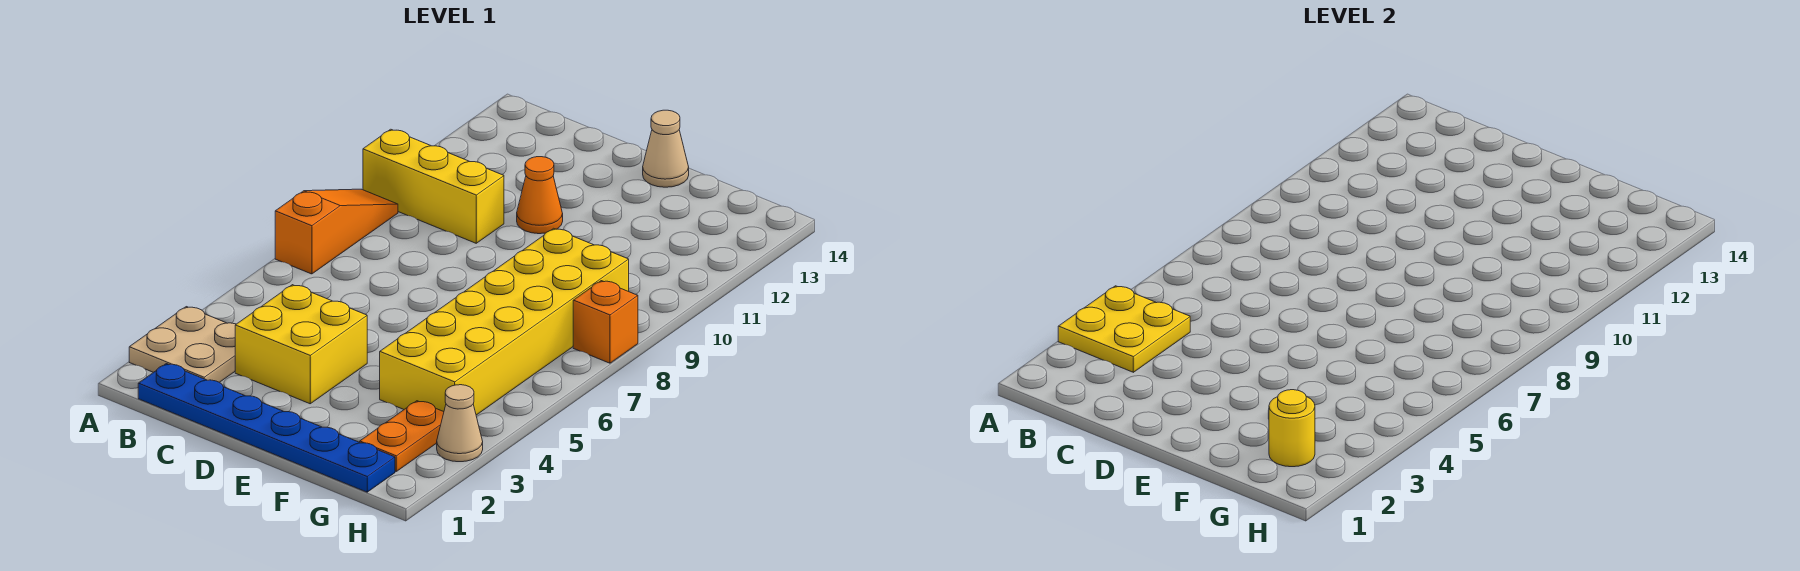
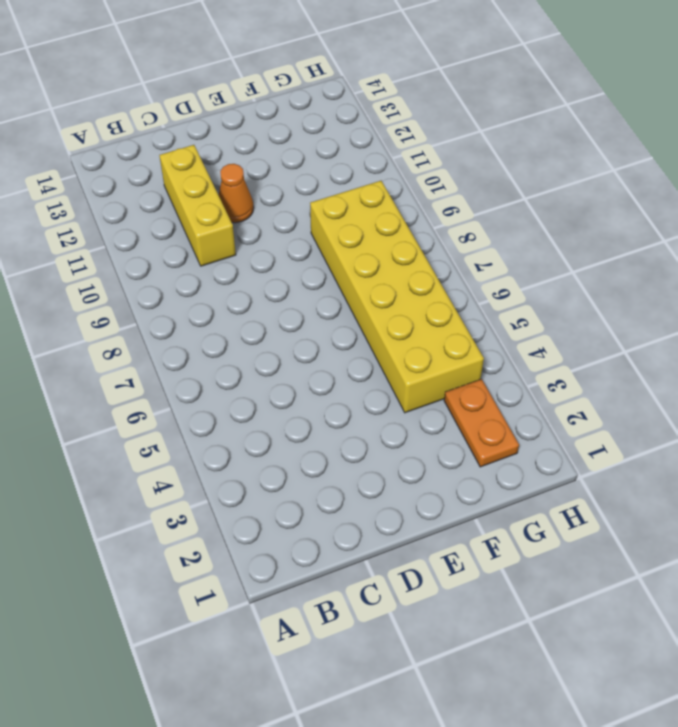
yellow brick C10:C12 level 1 -> yellow brick A10:C10 level 1
none -> tan plate A2:B3 level 1
none -> orange slope A7:A9 level 1 top 7
none -> blue plate B1:G1 level 1

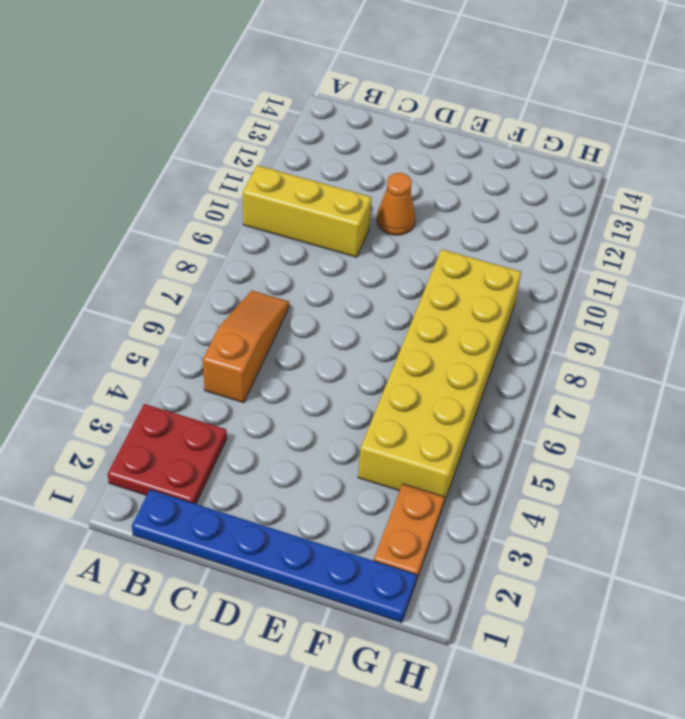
red plate A2:B3 level 1 -> tan plate A2:B3 level 1
orange slope B5:B7 level 1 top 5 -> orange slope A7:A9 level 1 top 7
none -> yellow brick C3:D4 level 1
none -> tan cone E14 level 1
none -> tan cone H3 level 1

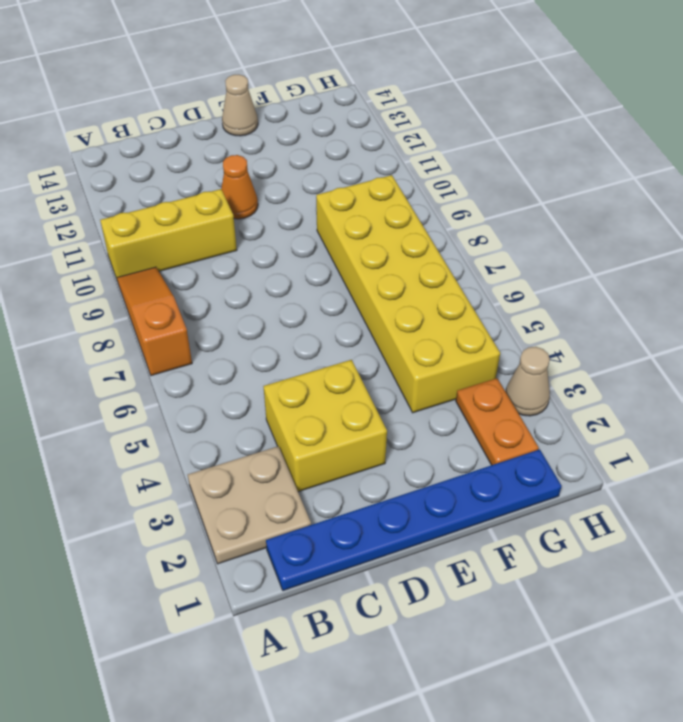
none -> orange brick H8 level 1
none -> yellow plate A3:B4 level 2
none -> yellow round brick G2 level 2

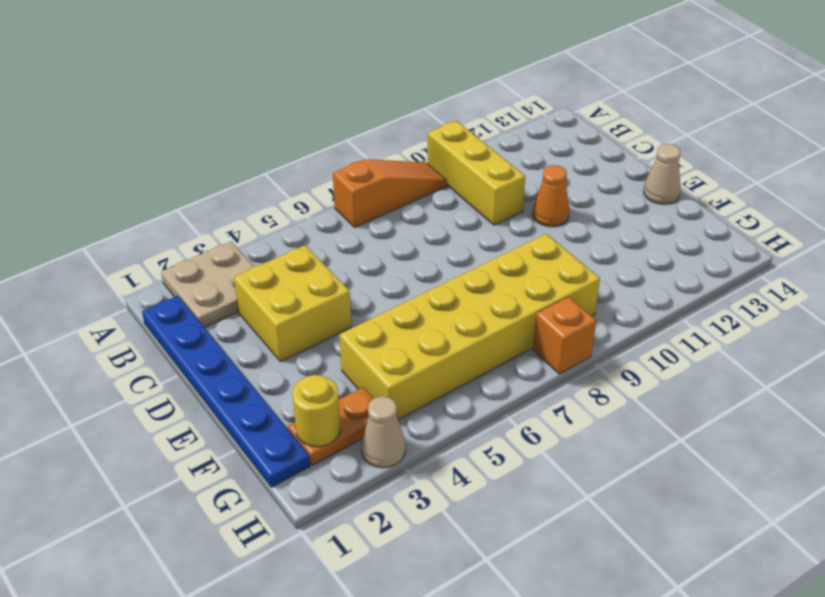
none -> yellow plate A3:B4 level 2

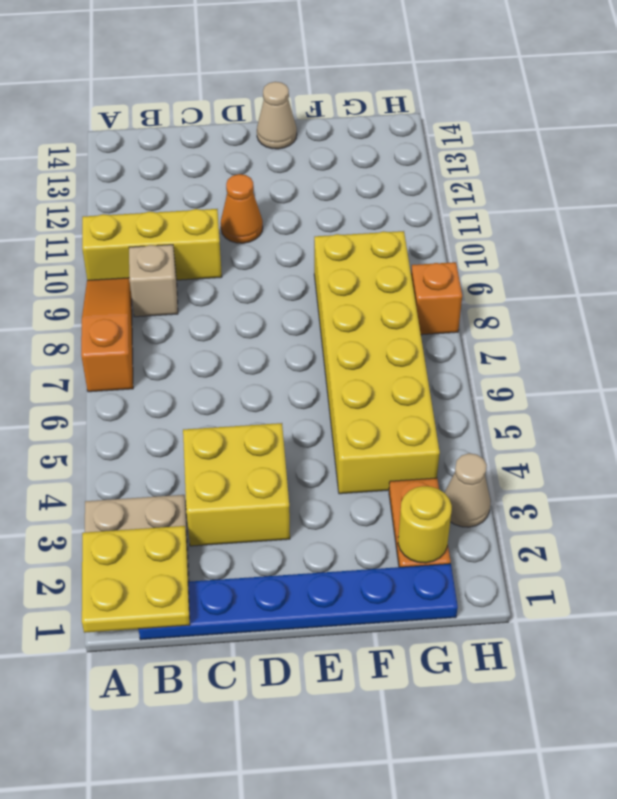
yellow plate A1:B2 level 2 -> yellow plate A3:B4 level 2
tan brick B9 level 1 -> none

